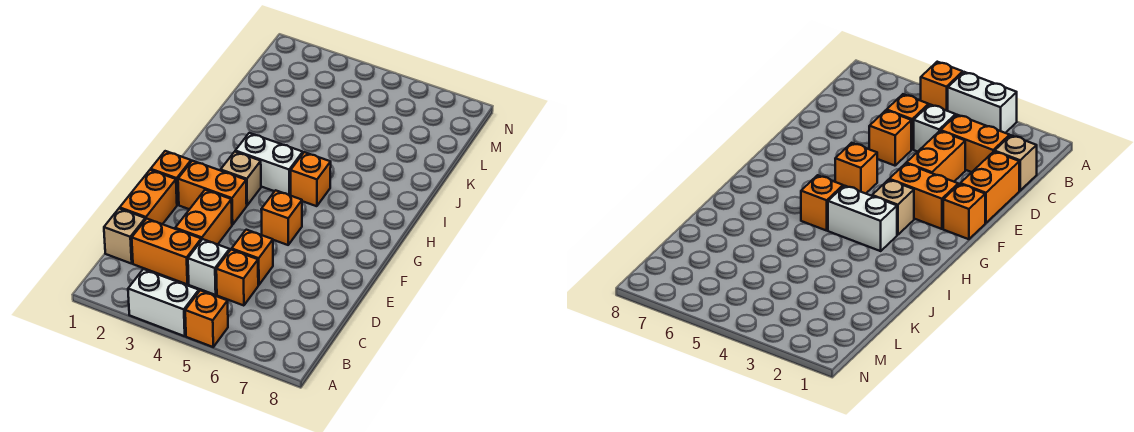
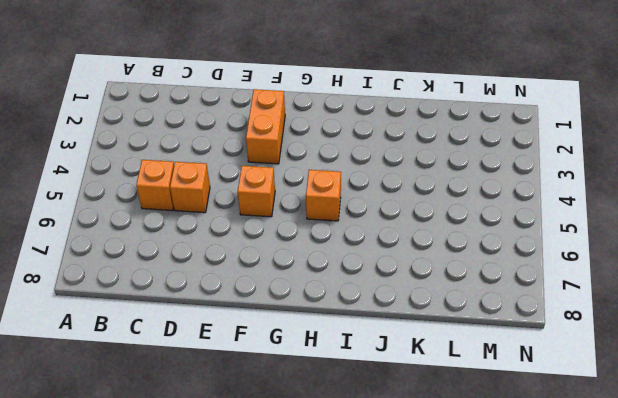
none -> white brick A3:A4 level 1
none -> orange brick A5 level 1
none -> tan brick C1 level 1

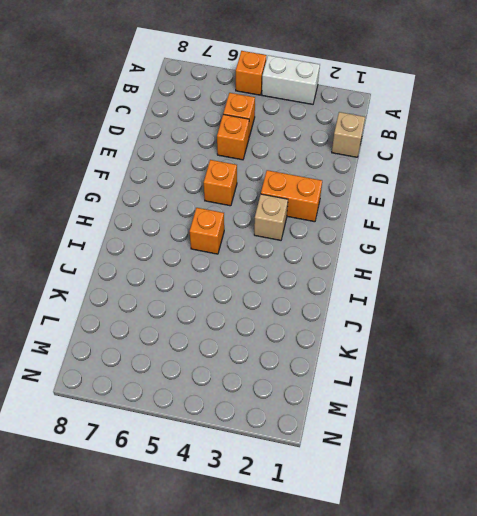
none -> orange brick C2:C3 level 1
none -> white brick C4 level 1
none -> orange brick D1:E1 level 1

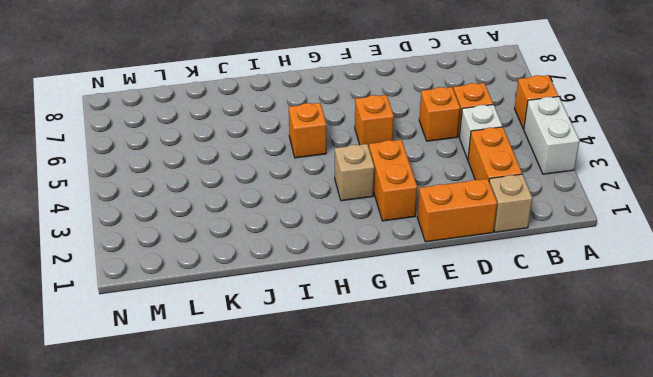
none -> orange brick D3:E3 level 1
none -> orange brick F1 level 1
none -> white brick H3:H4 level 1

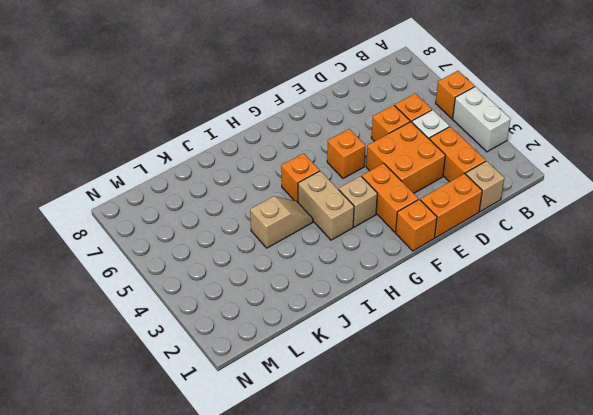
orange brick D3:E4 level 1 -> orange brick D3:E3 level 1
tan brick H3:H4 level 1 -> white brick H3:H4 level 1
tan slope I4:J4 level 1 top J -> none

